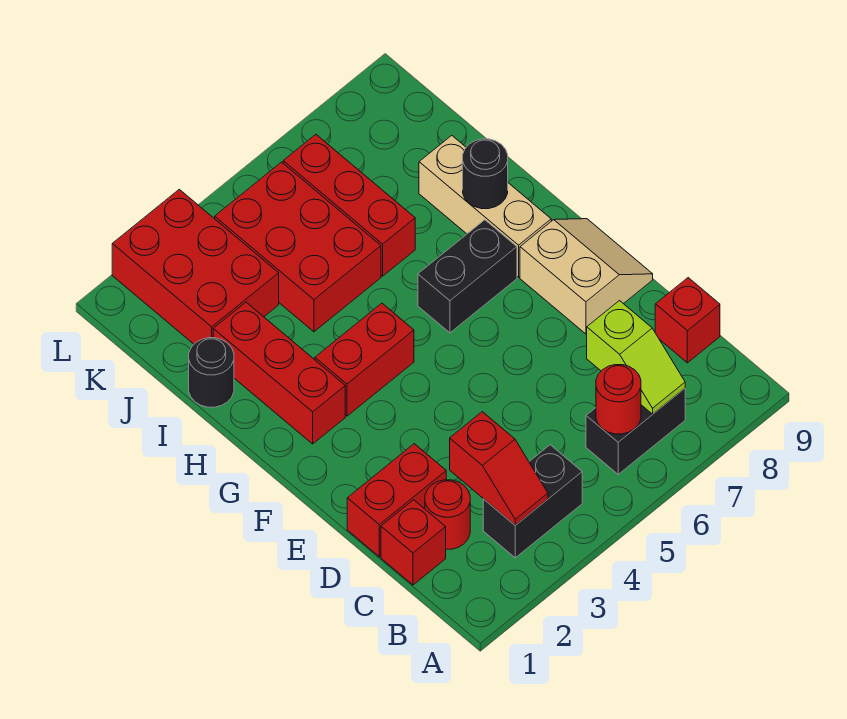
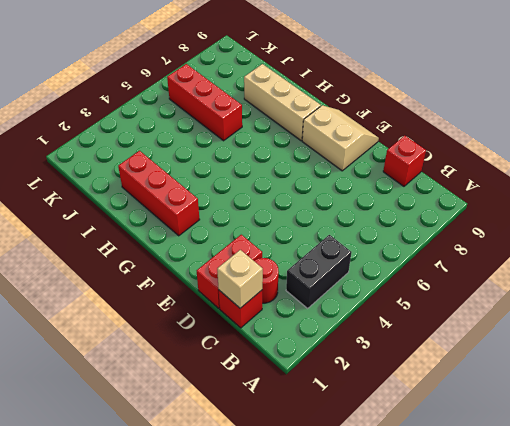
tan brick C1 level 2 -> none
none -> black brick B6:B7 level 1
none -> red brick G3:G4 level 1
none -> black brick G6:G7 level 1

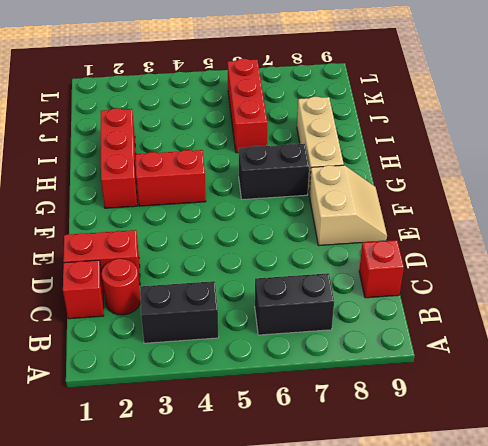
none -> black round brick I1 level 1
none -> red brick I4:K5 level 1
none -> red brick J2:L3 level 1

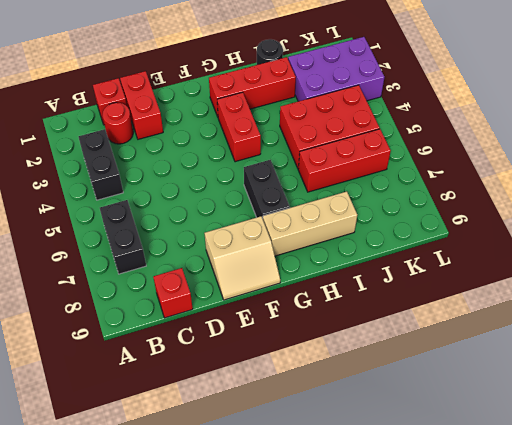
purple brick J2:L3 level 1 -> red brick J2:L3 level 1
none -> red slope B3:C3 level 2 top C
none -> red round brick B6 level 2
none -> lime slope B7:C7 level 2 top C

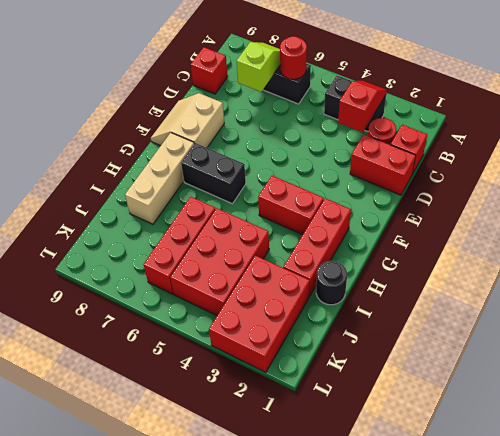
none -> black round brick H8 level 2

